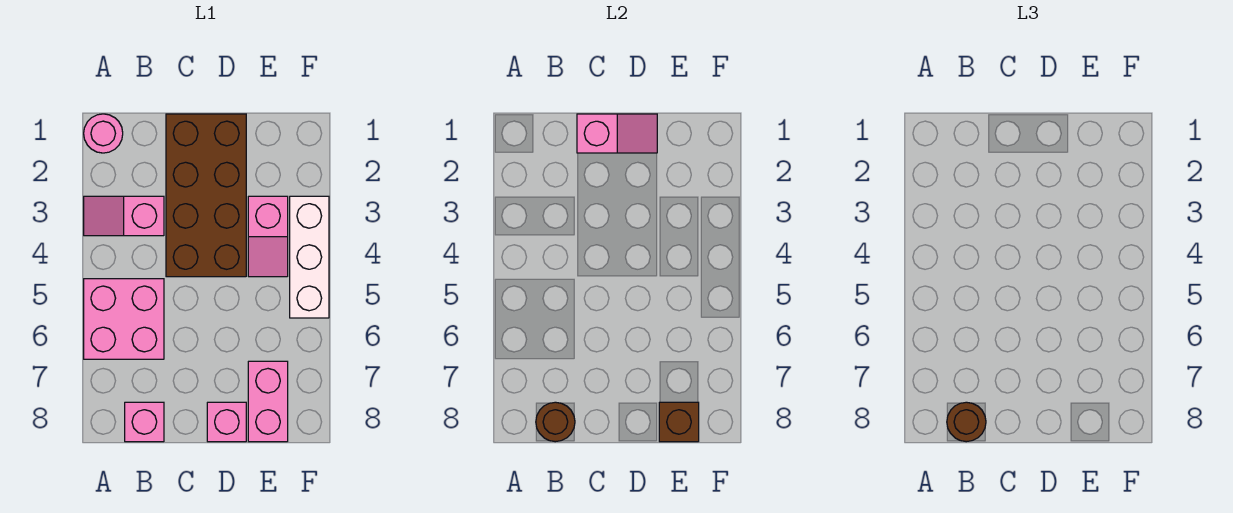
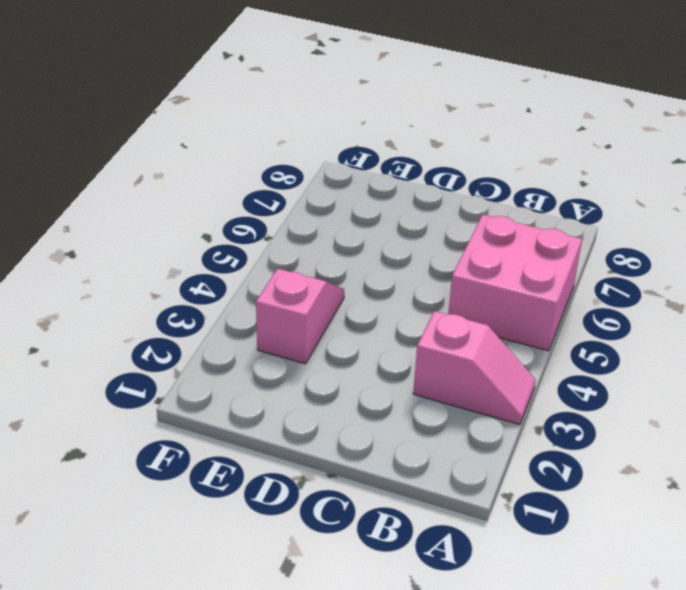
none -> pink round brick A1 level 1
none -> pink brick B8 level 1
none -> brown brick C1:D4 level 1

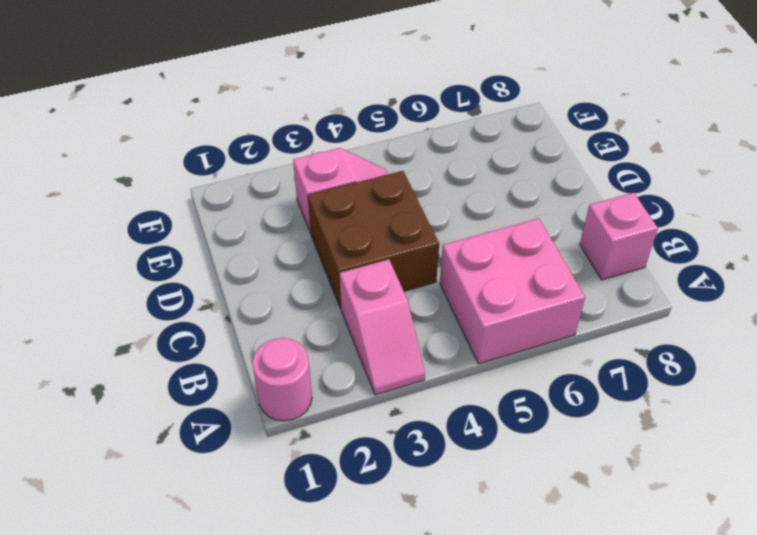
brown brick C3:D4 level 1 -> brown brick C1:D4 level 1
none -> pink brick D8 level 1
none -> pink brick E7:E8 level 1
none -> white brick F3:F5 level 1

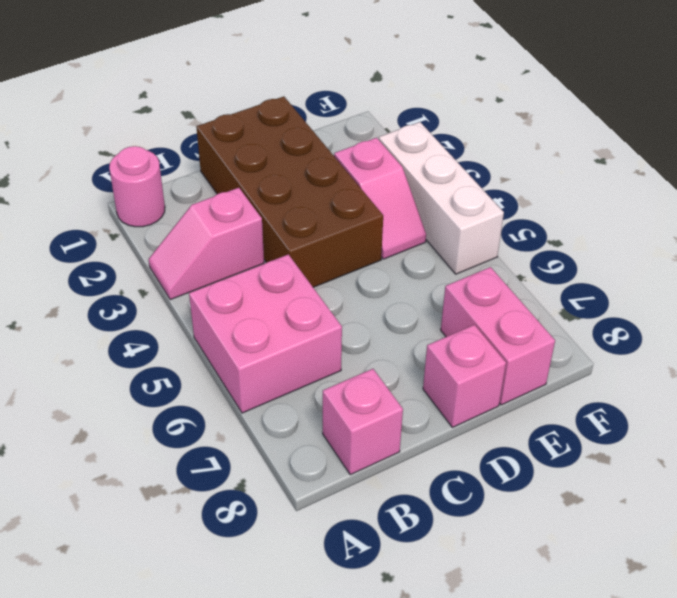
none -> brown round brick B8 level 2
none -> pink slope C1:D1 level 2 top C
none -> brown brick E8 level 2

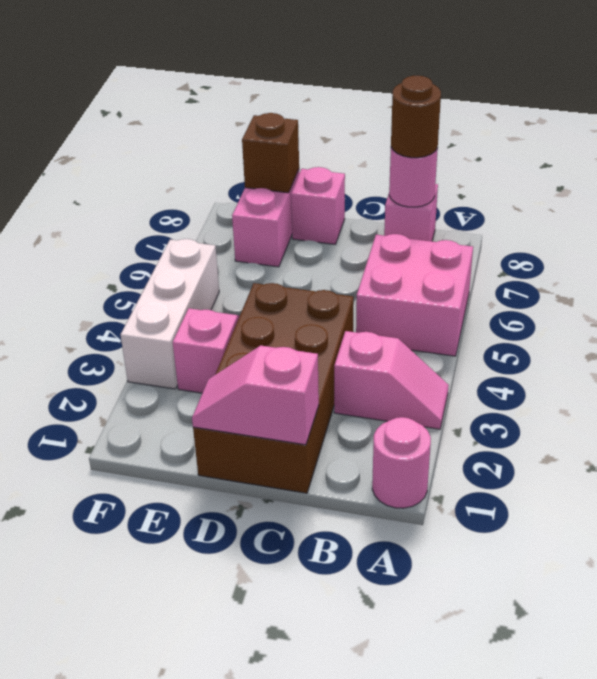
pink round brick B8 level 2 -> brown round brick B8 level 2

